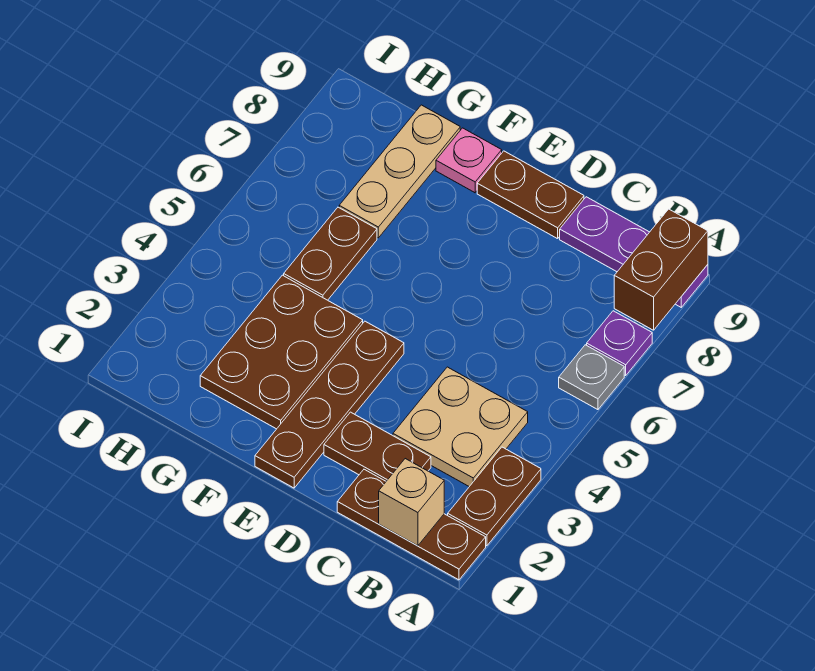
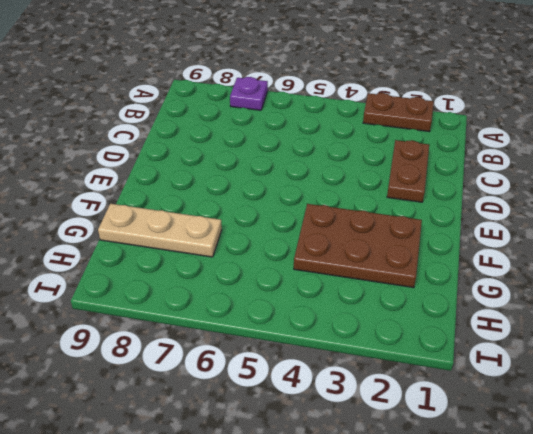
none -> brown plate A1:C1 level 1
none -> grey plate A6 level 1
none -> purple plate A9:C9 level 1

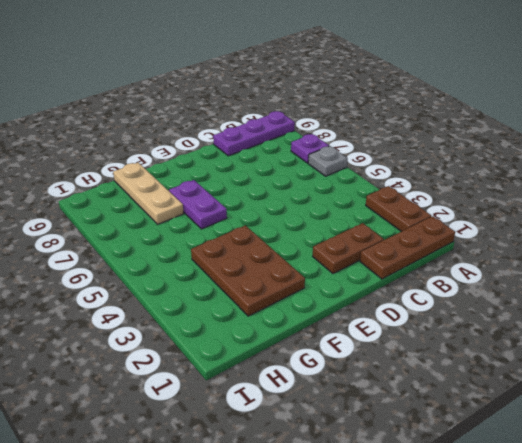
purple plate F6:F7 level 1 -> none
none -> tan plate B3:C4 level 1
none -> brown plate D9:E9 level 1
none -> brown plate E1:E4 level 1

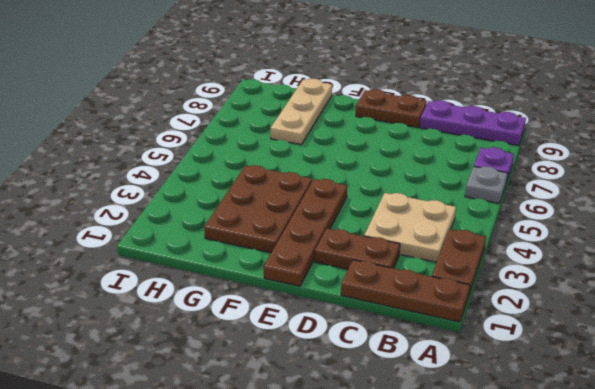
none -> pink plate F9 level 1
none -> brown plate G5:G6 level 1
none -> brown brick A8:A9 level 2

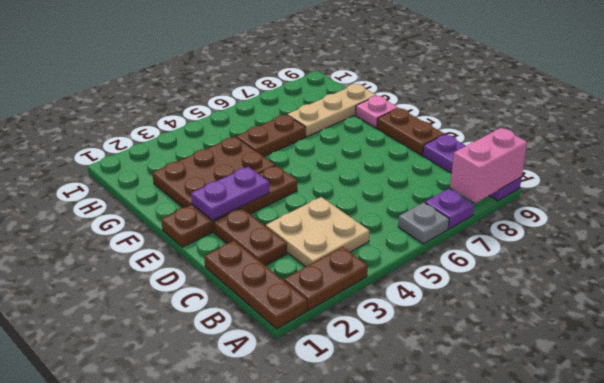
pink brick A8:A9 level 2 -> brown brick A8:A9 level 2
purple plate E2:E3 level 2 -> none
none -> tan brick B1 level 2

